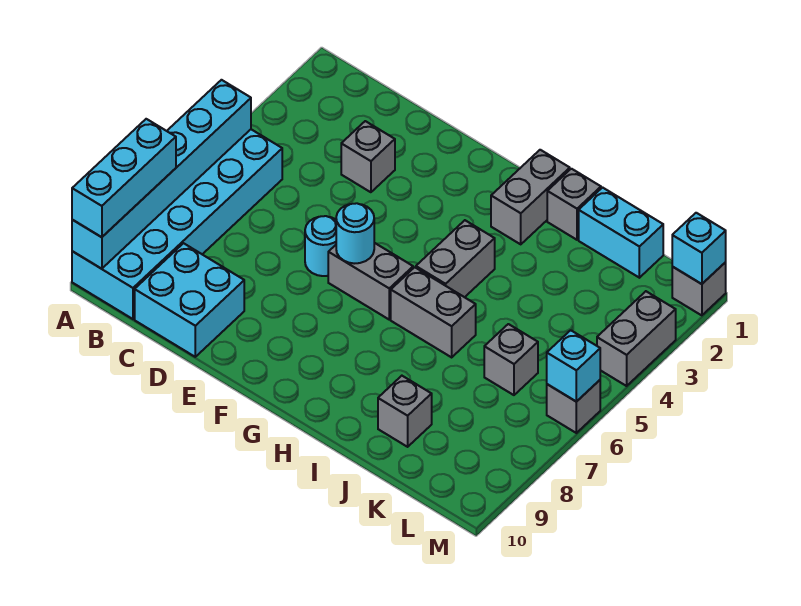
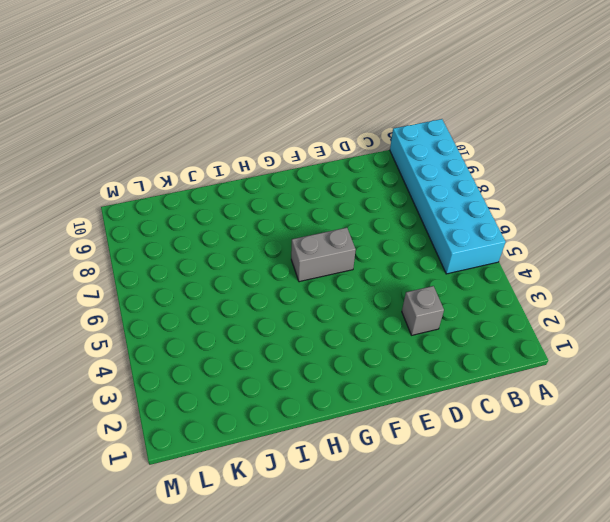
none -> cyan brick C9:D10 level 1
none -> cyan round brick E6 level 1
none -> grey brick H1:H2 level 1

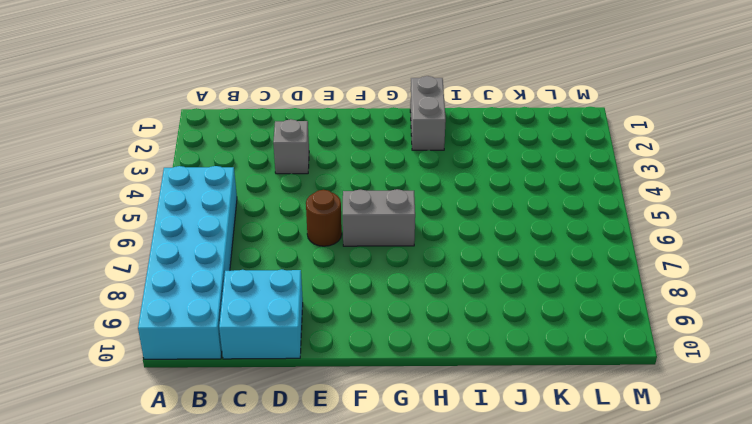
brown round brick E6 level 1 -> cyan round brick E6 level 1
none -> grey brick H4:H5 level 1
none -> grey brick H6:I6 level 1
none -> grey brick I1 level 1

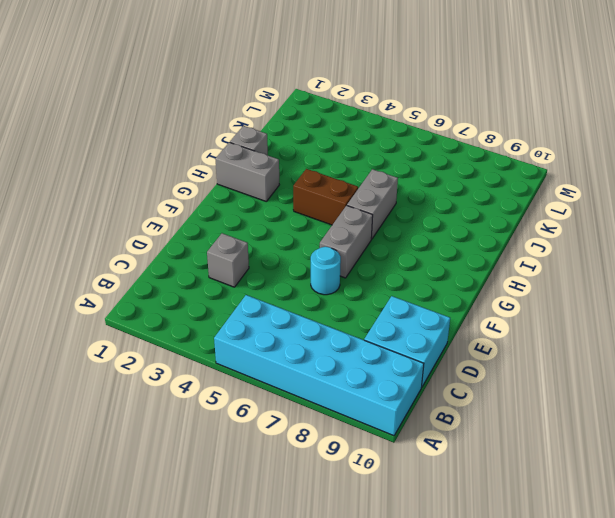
brown brick H4:H5 level 1 -> grey brick H4:H5 level 1
none -> cyan brick J1:K1 level 1
none -> grey brick J9 level 1
none -> grey brick K6 level 1

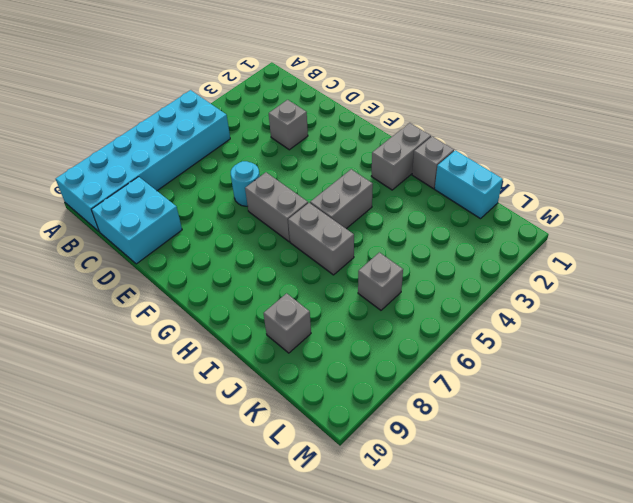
none -> grey brick M1 level 1
none -> grey brick M3:M4 level 1
none -> grey brick M6 level 1

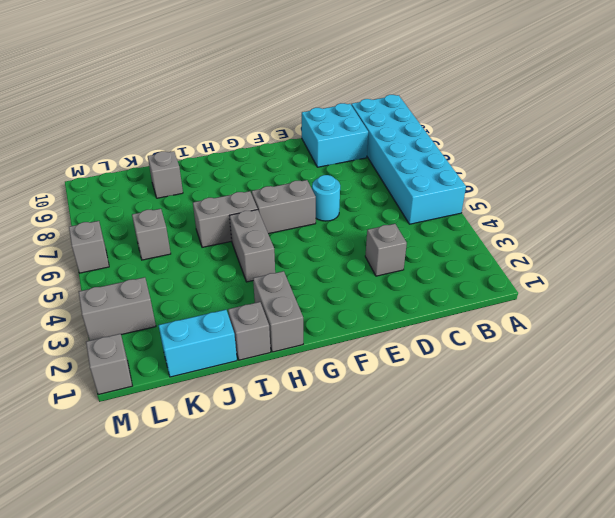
grey brick L3:M3 level 1 -> grey brick M3:M4 level 1
none -> cyan brick A5:A10 level 2
none -> cyan round brick F6 level 2
none -> cyan brick M1 level 2

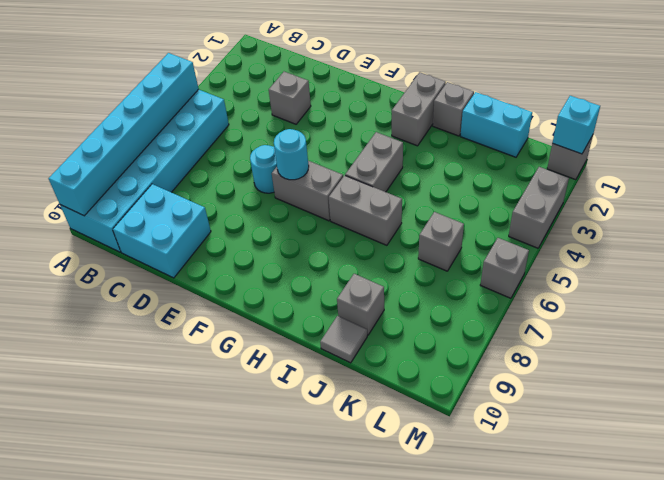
grey tile J10 level 1 -> none
none -> cyan brick M6 level 2
none -> cyan brick A8:A10 level 3

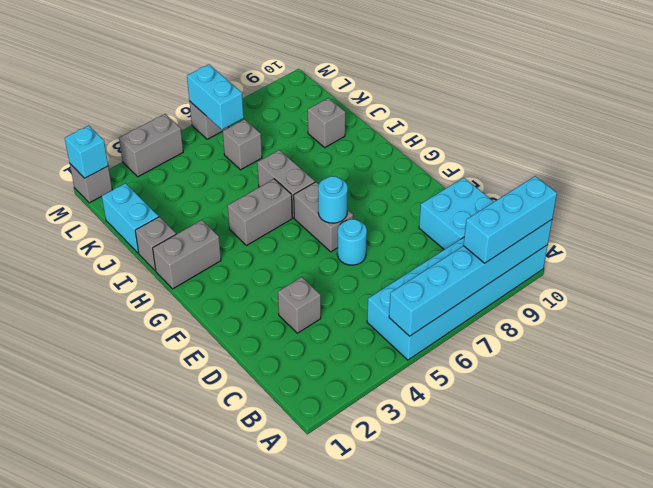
cyan brick L6:M6 level 2 -> cyan brick M6 level 2

